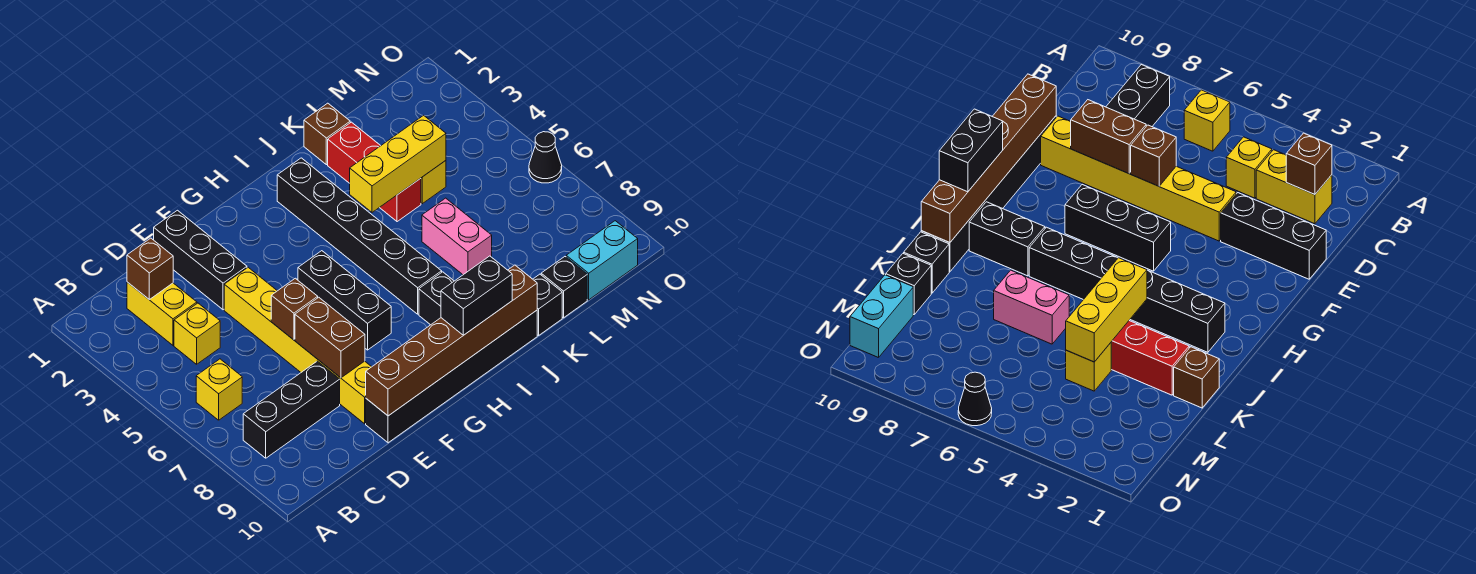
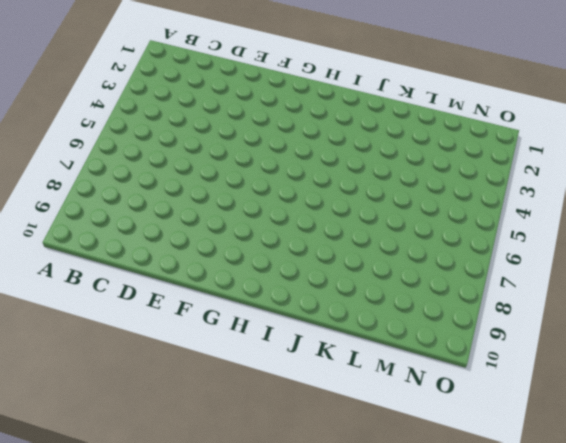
none -> yellow brick B6 level 1
none -> black brick B8:D8 level 1
none -> yellow brick C2:C3 level 1

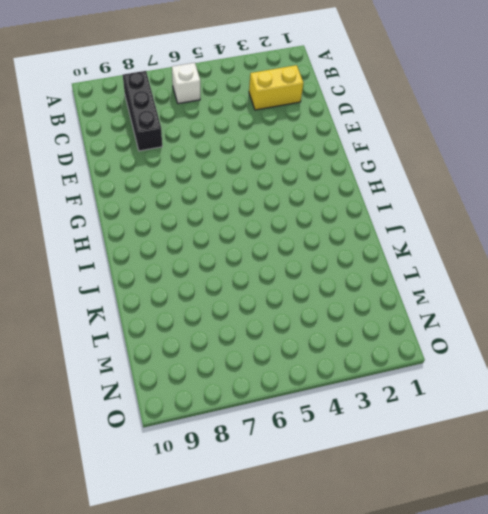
white brick B6 level 1 -> yellow brick B6 level 1
none -> yellow brick C4 level 1
none -> black brick E1:E3 level 1
none -> yellow brick E4:E9 level 1

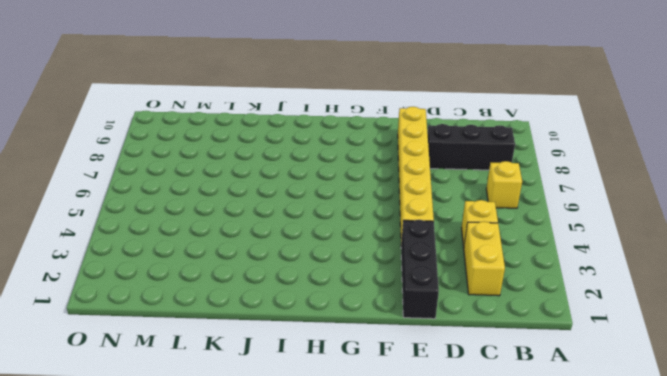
none -> black brick E10:J10 level 1
none -> black brick G5:G7 level 1
none -> black brick I2:I7 level 1

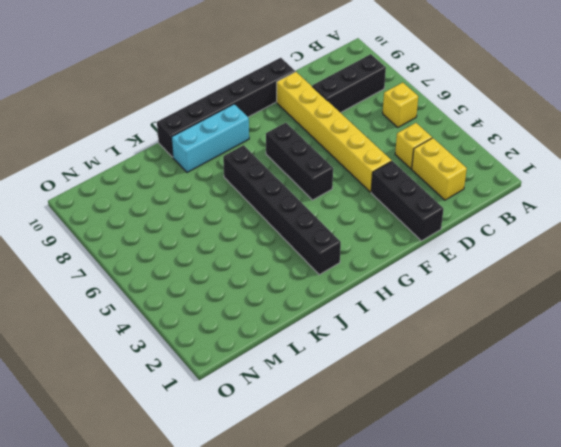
cyan brick H9:J9 level 1 -> black brick I8:I9 level 1
none -> brown brick K1 level 1
none -> red brick K2:K4 level 1
none -> pink brick K6:K7 level 1

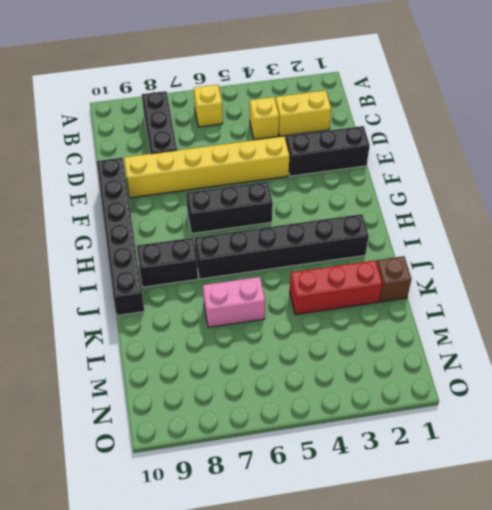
none -> black brick K10 level 1
none -> yellow brick L4 level 1
none -> black brick L10 level 1

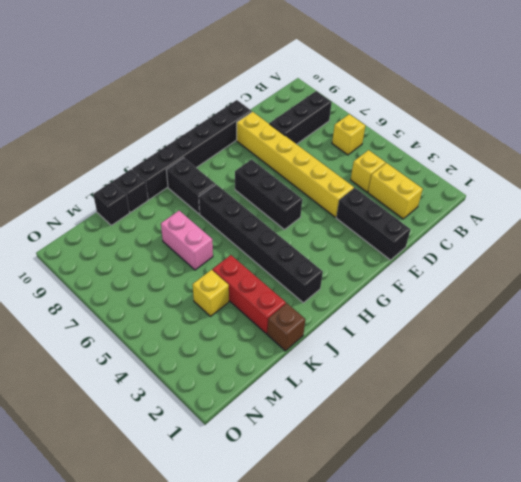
none -> cyan brick M10:N10 level 1
none -> black cone O6 level 1
none -> brown brick C2 level 2

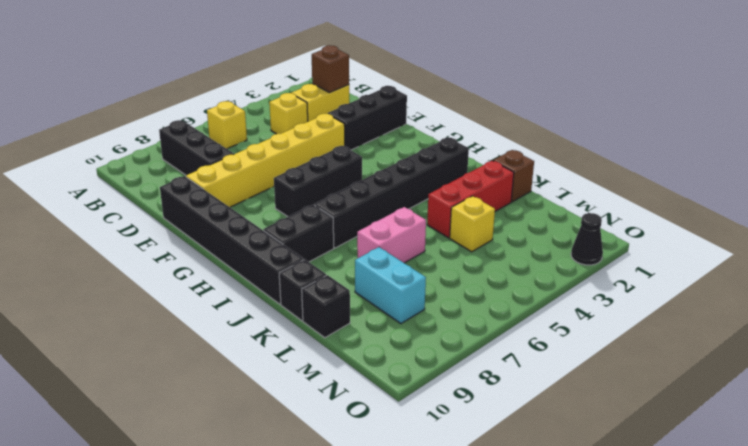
cyan brick L8:M8 level 1 -> cyan brick M10:N10 level 1
black cone O2 level 1 -> black cone O6 level 1
none -> brown brick E6 level 2
none -> brown brick E7:E8 level 2
none -> brown brick E10:J10 level 2

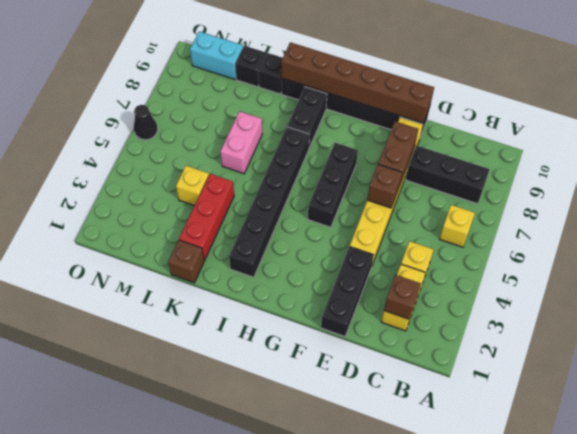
none -> yellow brick J4:L4 level 2
none -> black brick H10:I10 level 3

